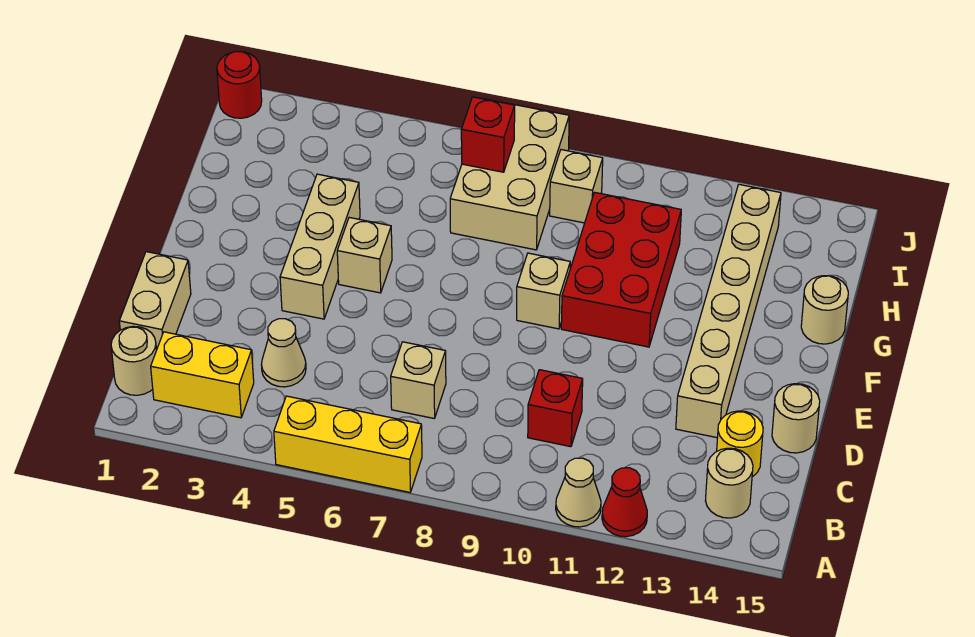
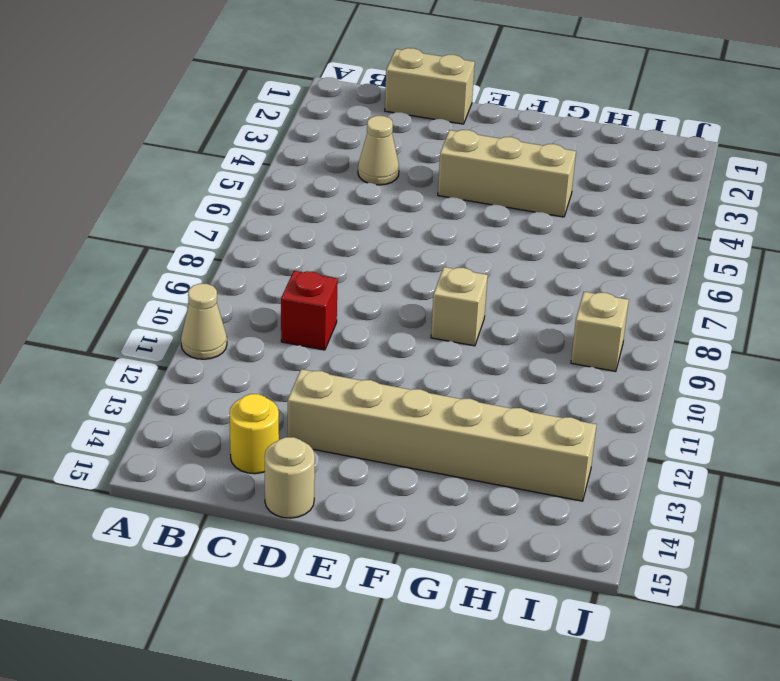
none -> yellow brick A5:A7 level 1
none -> red cone A12 level 1
none -> tan round brick B1 level 1

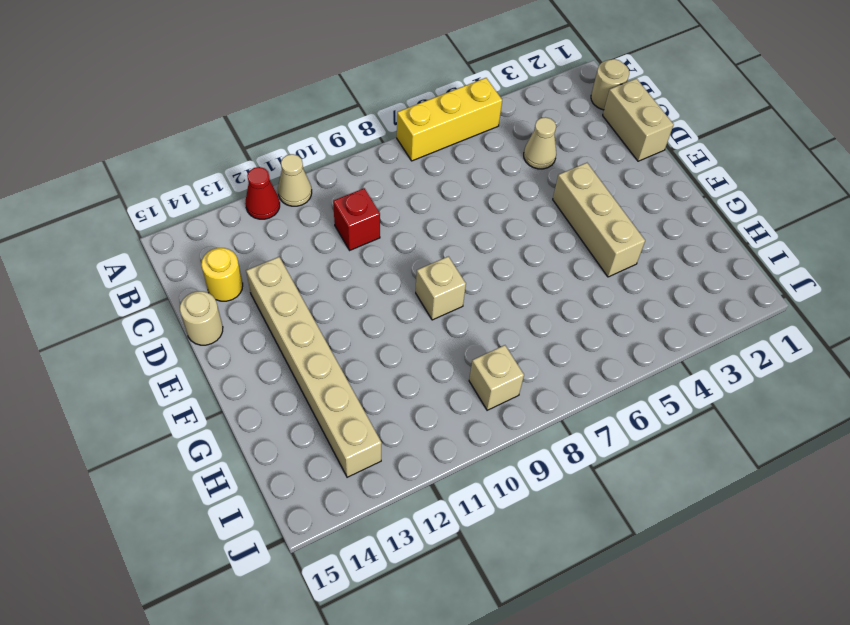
none -> yellow brick B2:B3 level 1
none -> tan round brick B14 level 1
none -> tan brick C7 level 1

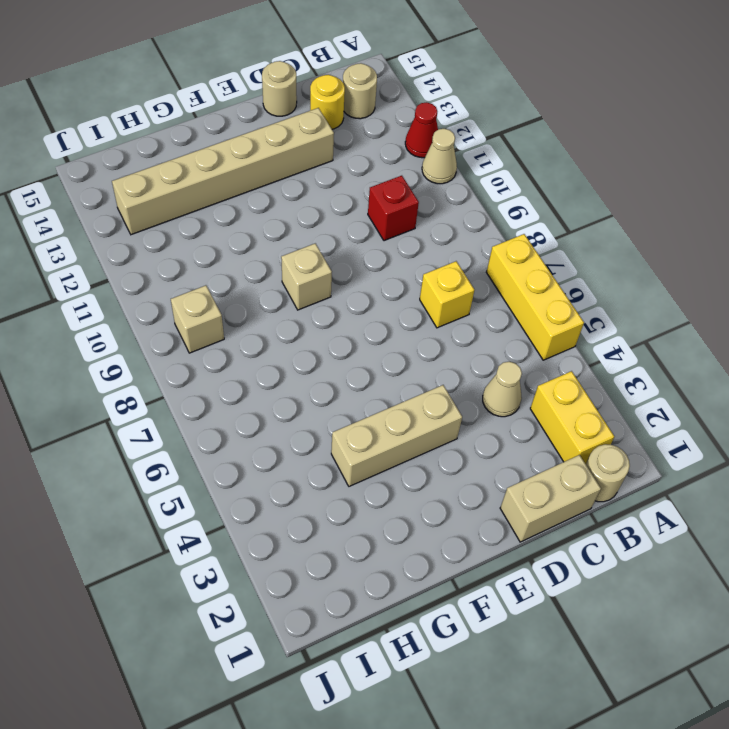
yellow brick C7 level 1 -> tan brick C7 level 1
none -> tan brick F5 level 1
none -> red brick F10:H11 level 1
none -> tan round brick G15 level 1

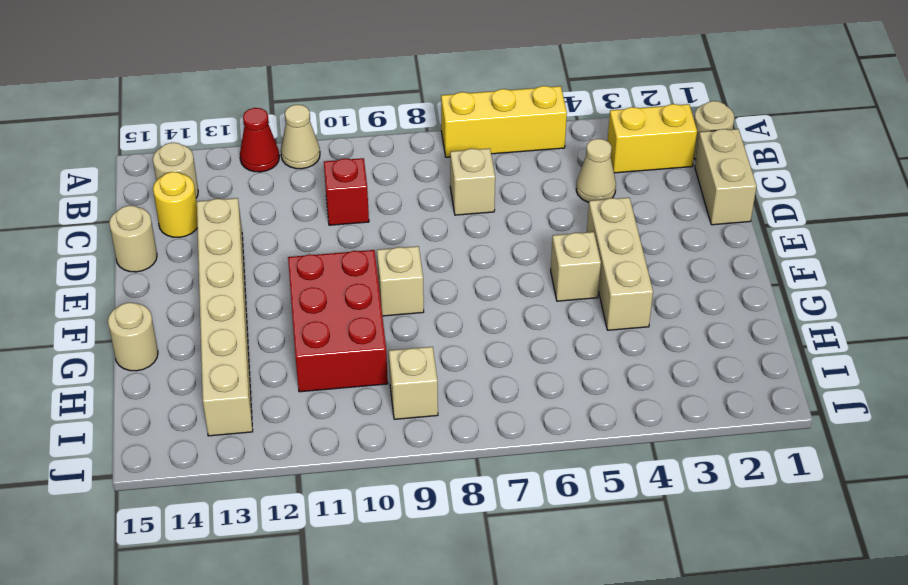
none -> tan brick H7:J8 level 1
none -> red round brick J1 level 1
none -> red brick I7 level 2

